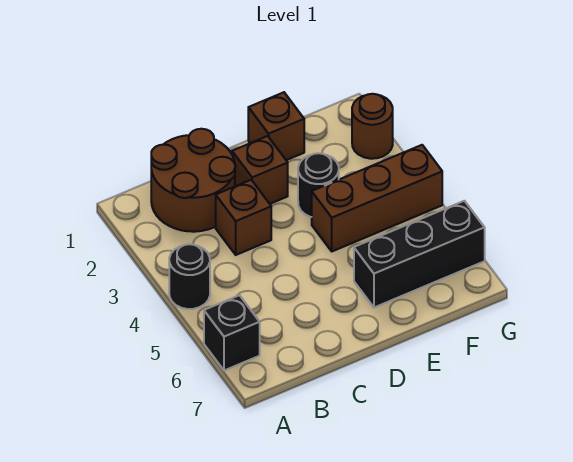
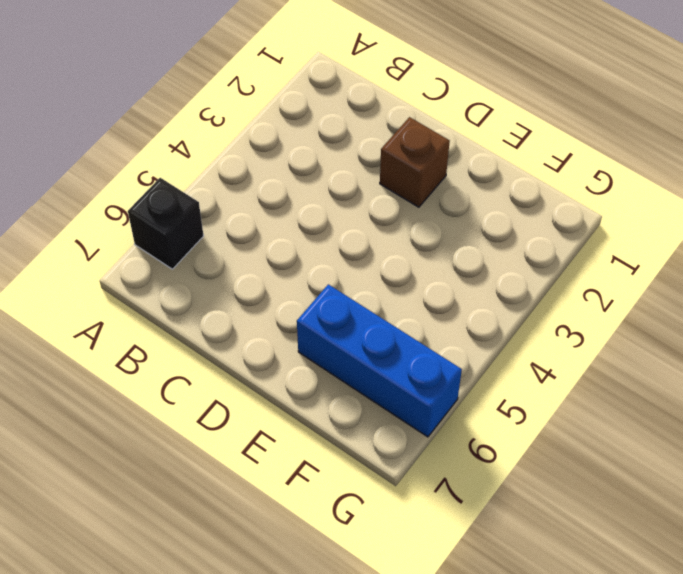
blue brick E6:G6 level 1 -> black brick E6:G6 level 1
none -> black round brick A4 level 1
none -> brown round brick B1:C2 level 1

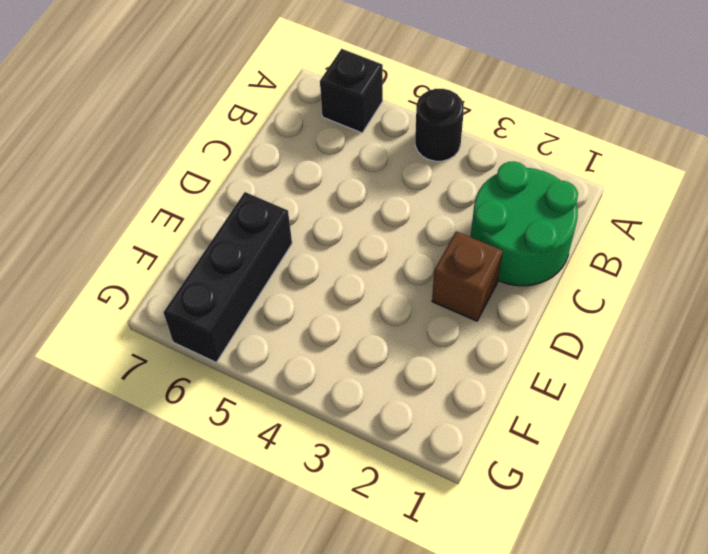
green round brick B1:C2 level 1 -> brown round brick B1:C2 level 1
none -> brown brick C3 level 1
none -> brown brick E1 level 1

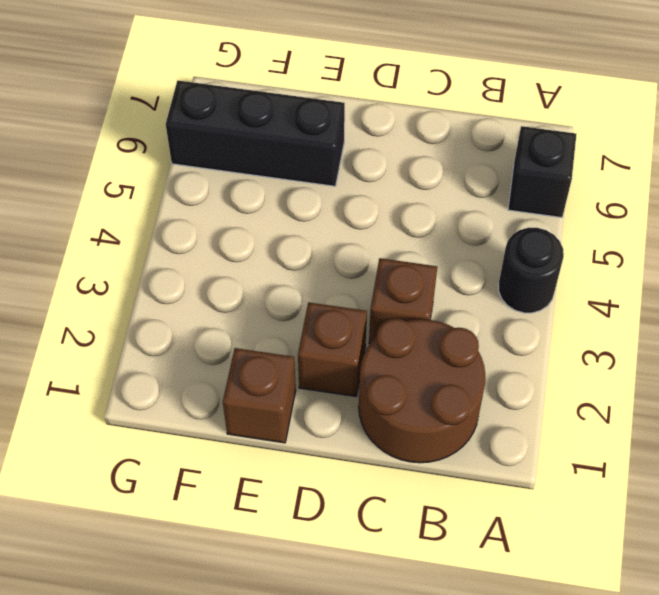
none -> black round brick E3 level 1
none -> brown brick E4:G4 level 1

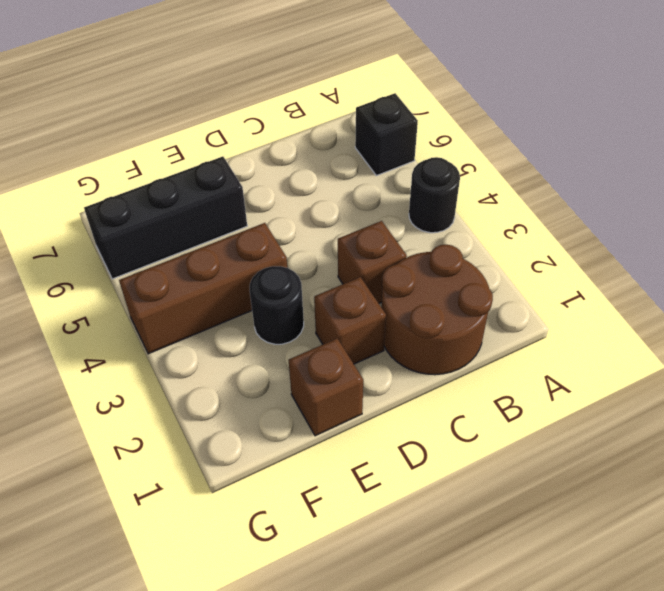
none -> brown round brick G2 level 1

